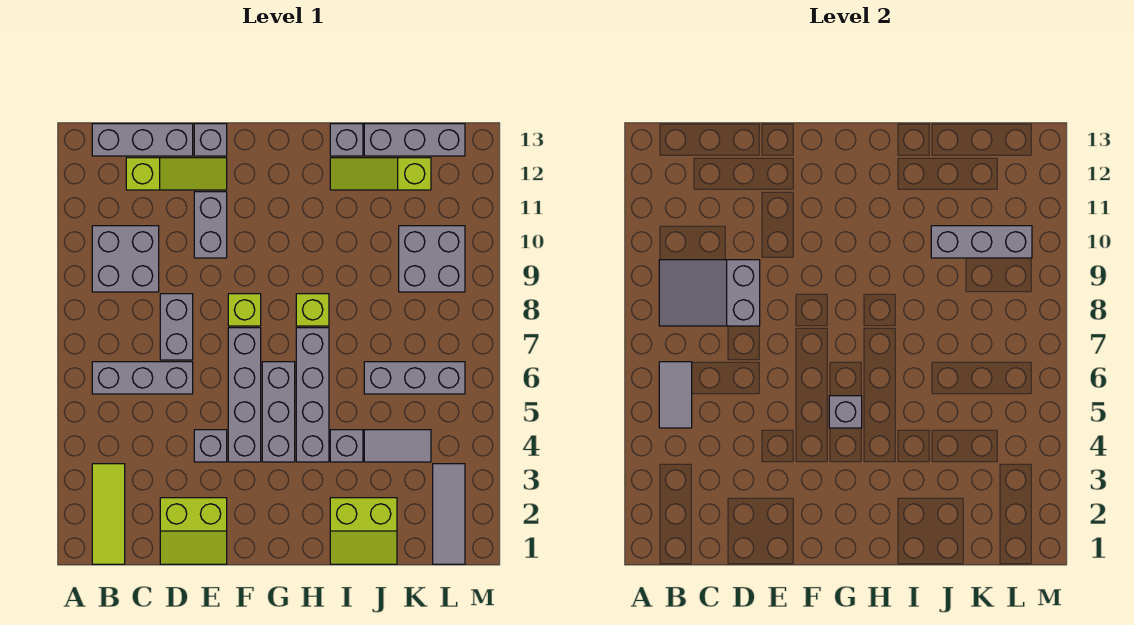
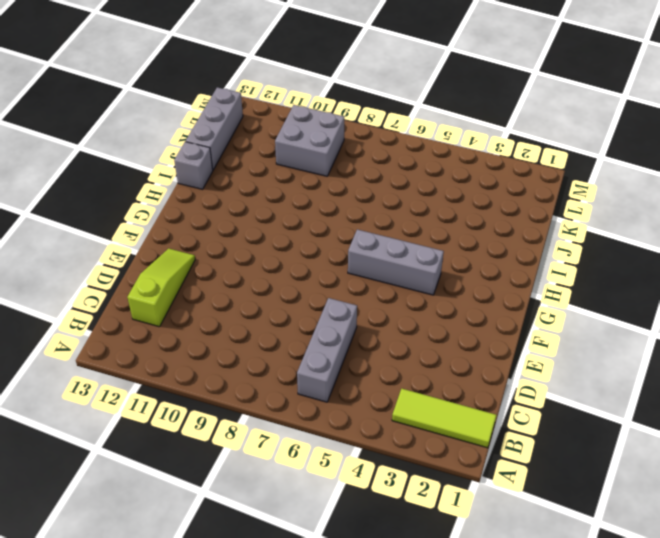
none -> grey brick B9:C10 level 1
none -> grey brick B13:D13 level 1
none -> lime slope D1:E2 level 1 top 2

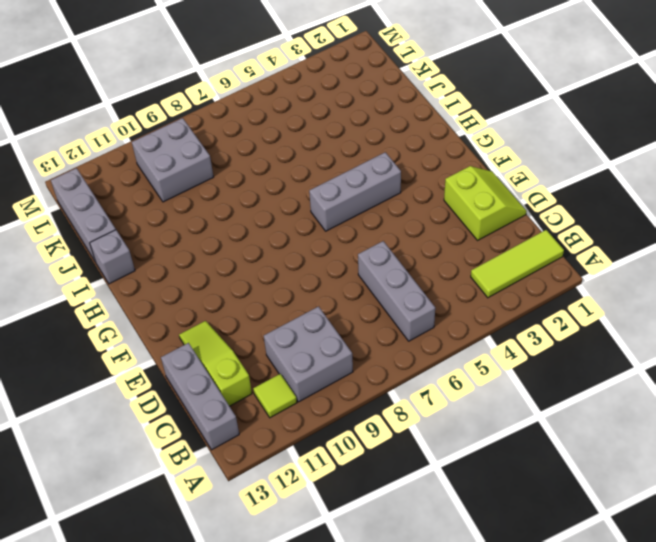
lime tile B11 level 1 -> none
none -> grey brick D7:D8 level 1
none -> grey brick E4 level 1
none -> grey brick E10:E11 level 1

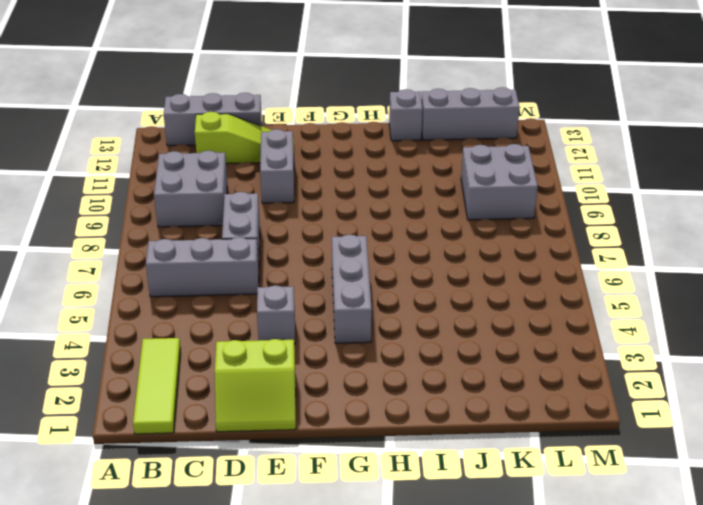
none -> grey brick E13 level 1
none -> grey brick F4:F7 level 1
none -> lime brick F8 level 1

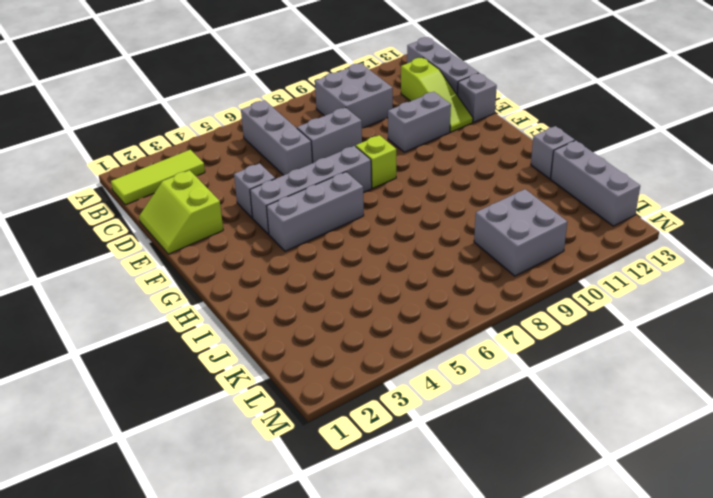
none -> grey brick H4:H7 level 1
none -> lime brick H8 level 1
none -> lime slope I1:J2 level 1 top 2

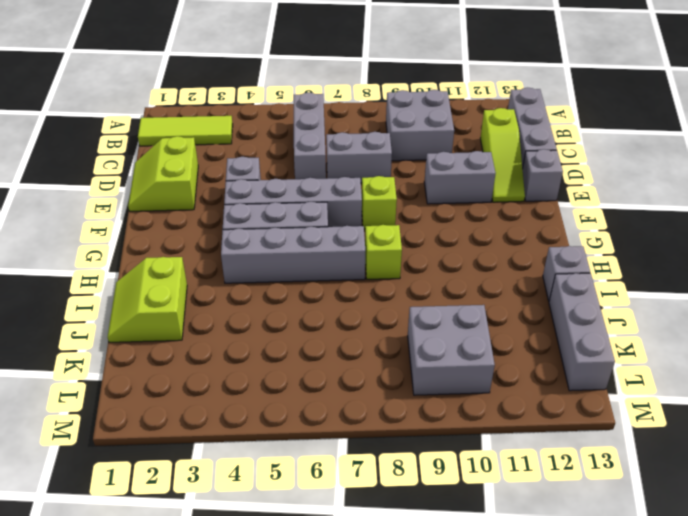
none -> grey brick I4 level 1
none -> lime slope I12:K12 level 1 top K
none -> grey tile J4:K4 level 1

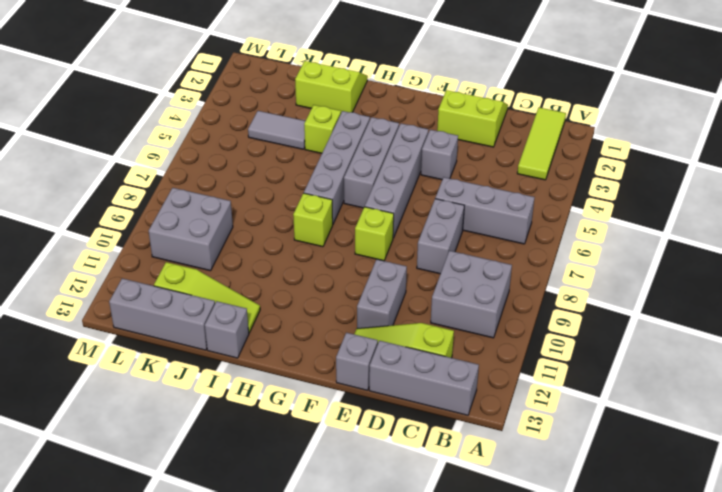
lime brick I4 level 1 -> grey brick I4 level 1
none -> grey brick J6:L6 level 1
none -> grey tile L1:L3 level 1
none -> grey tile B5:B6 level 2

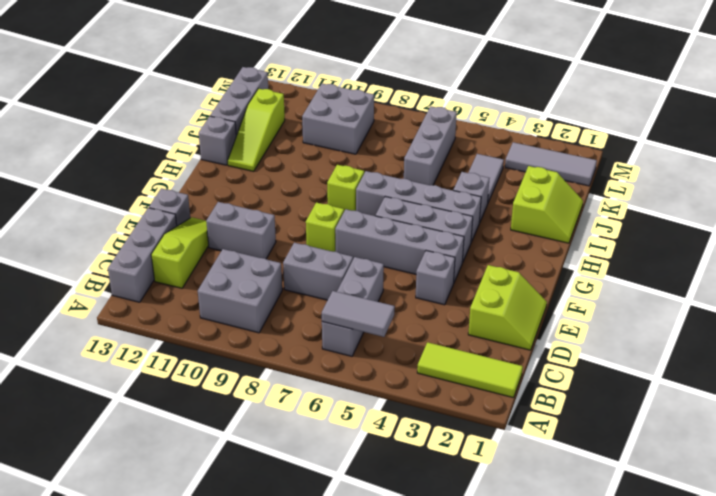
none -> grey slope B8:D9 level 2 top D
none -> grey brick G5 level 2
none -> grey brick J10:L10 level 2

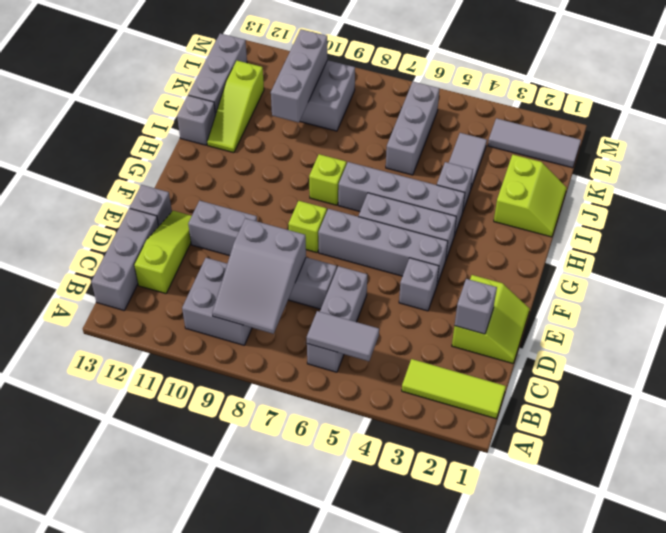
grey brick D2 level 2 -> grey brick G5 level 2

